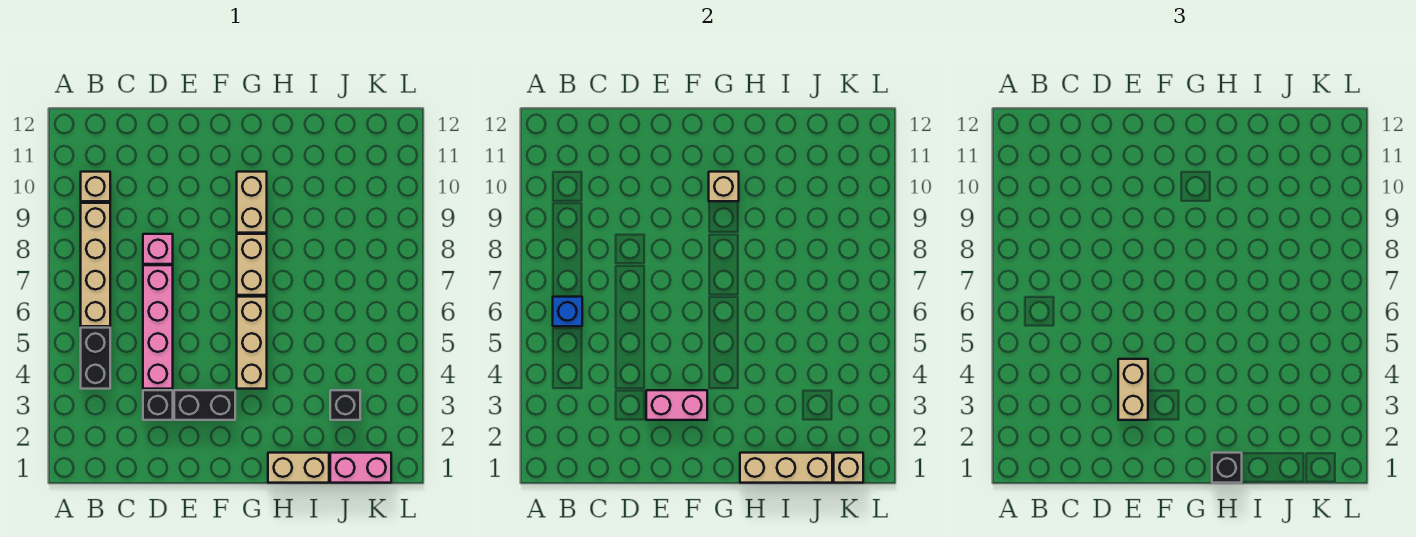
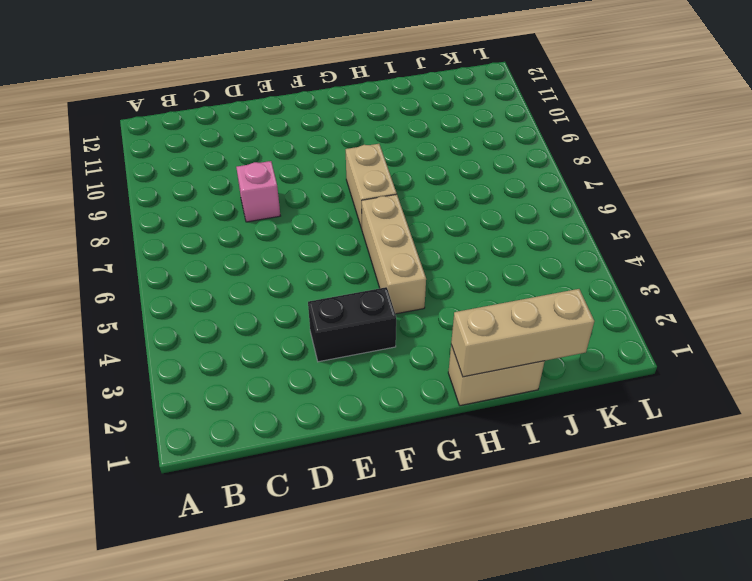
none -> black brick B4:B5 level 1
none -> tan brick B6:B9 level 1
none -> tan brick B10 level 1

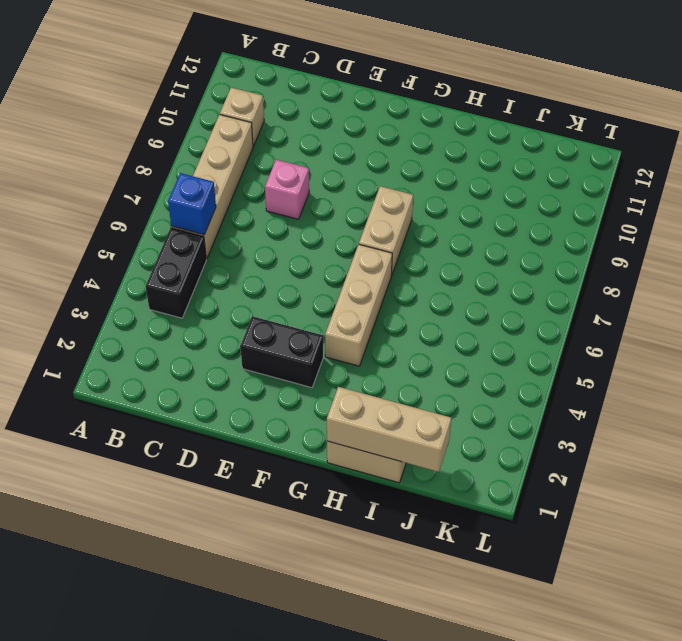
none -> black brick D3 level 1
none -> pink brick D4:D7 level 1
none -> tan brick G9:G10 level 1

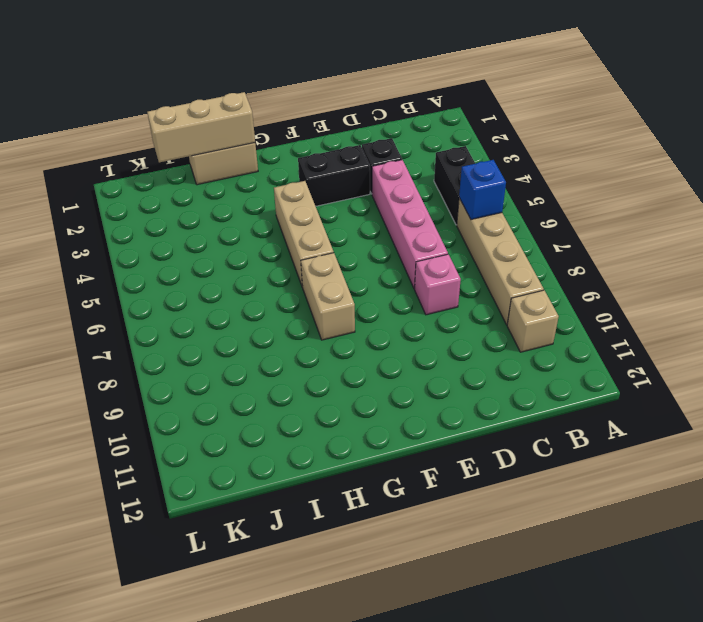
none -> tan brick G9:G10 level 1
none -> pink brick J1:K1 level 1
none -> black brick J3 level 1

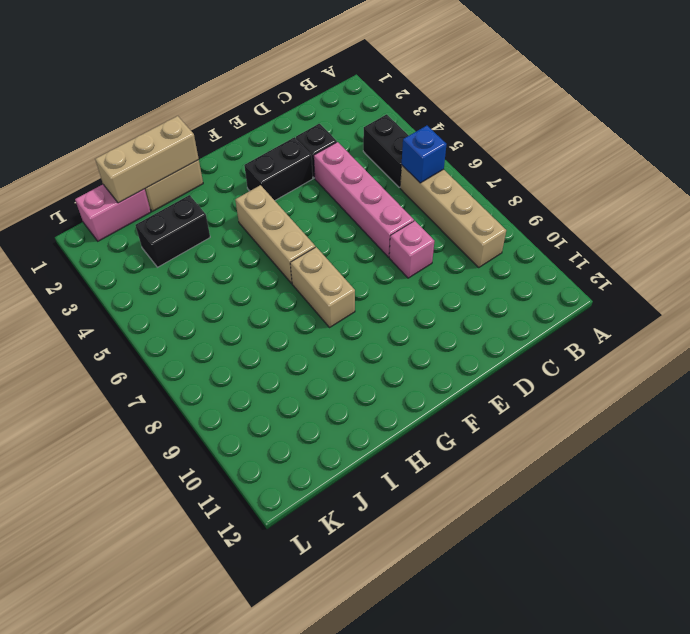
black brick I3:J3 level 1 -> black brick J3 level 1
none -> tan brick B10 level 1
none -> tan brick G9:G10 level 1
none -> pink brick E3:F3 level 2

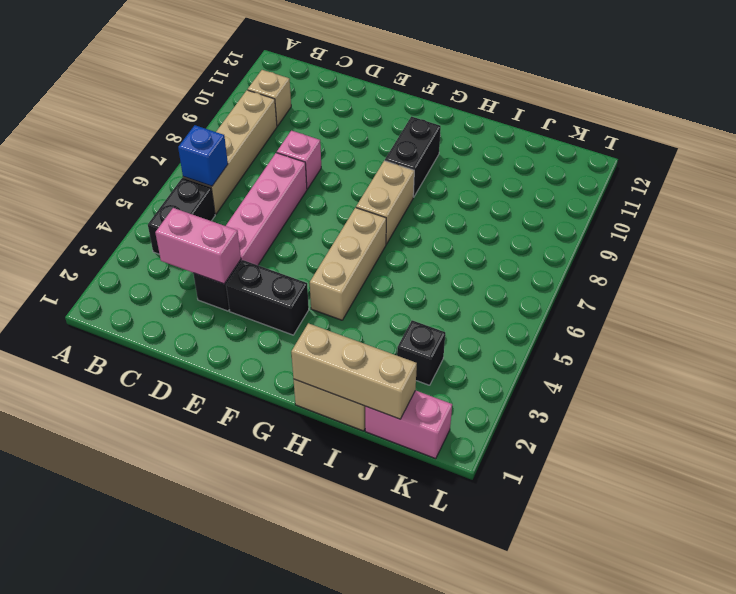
pink brick C3:D3 level 2 -> pink brick E3:F3 level 2
black brick G9:G10 level 1 -> tan brick G9:G10 level 1
none -> tan brick G10 level 2
none -> tan brick K1 level 2
none -> tan brick E3:E4 level 3

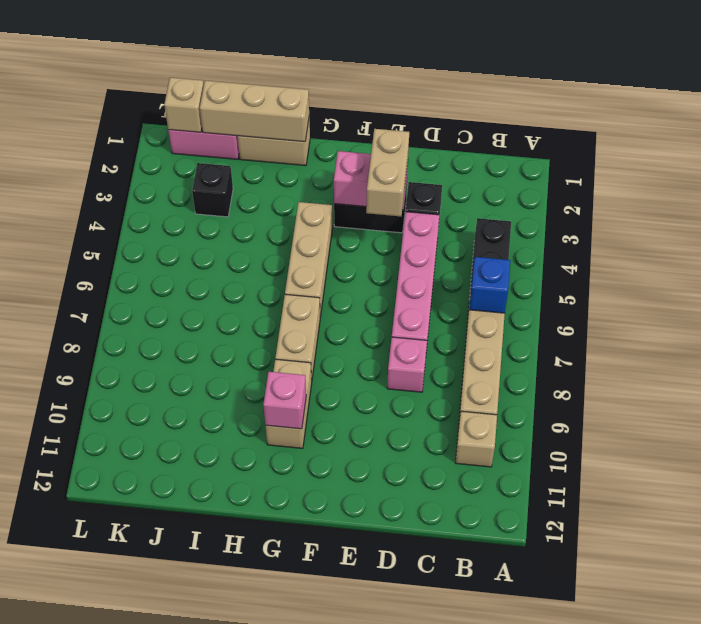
pink brick G10 level 2 -> tan brick G10 level 2
none -> black brick H1 level 3

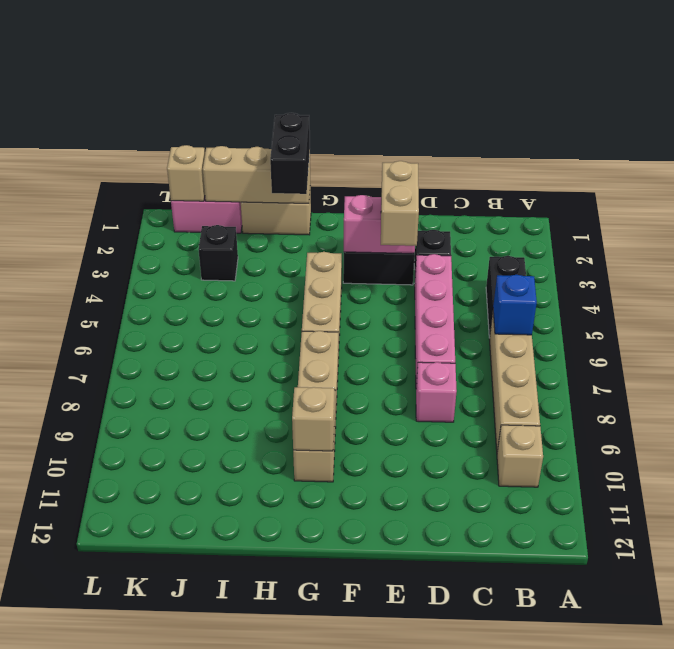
black brick H1:H2 level 3 -> black brick H1 level 3

